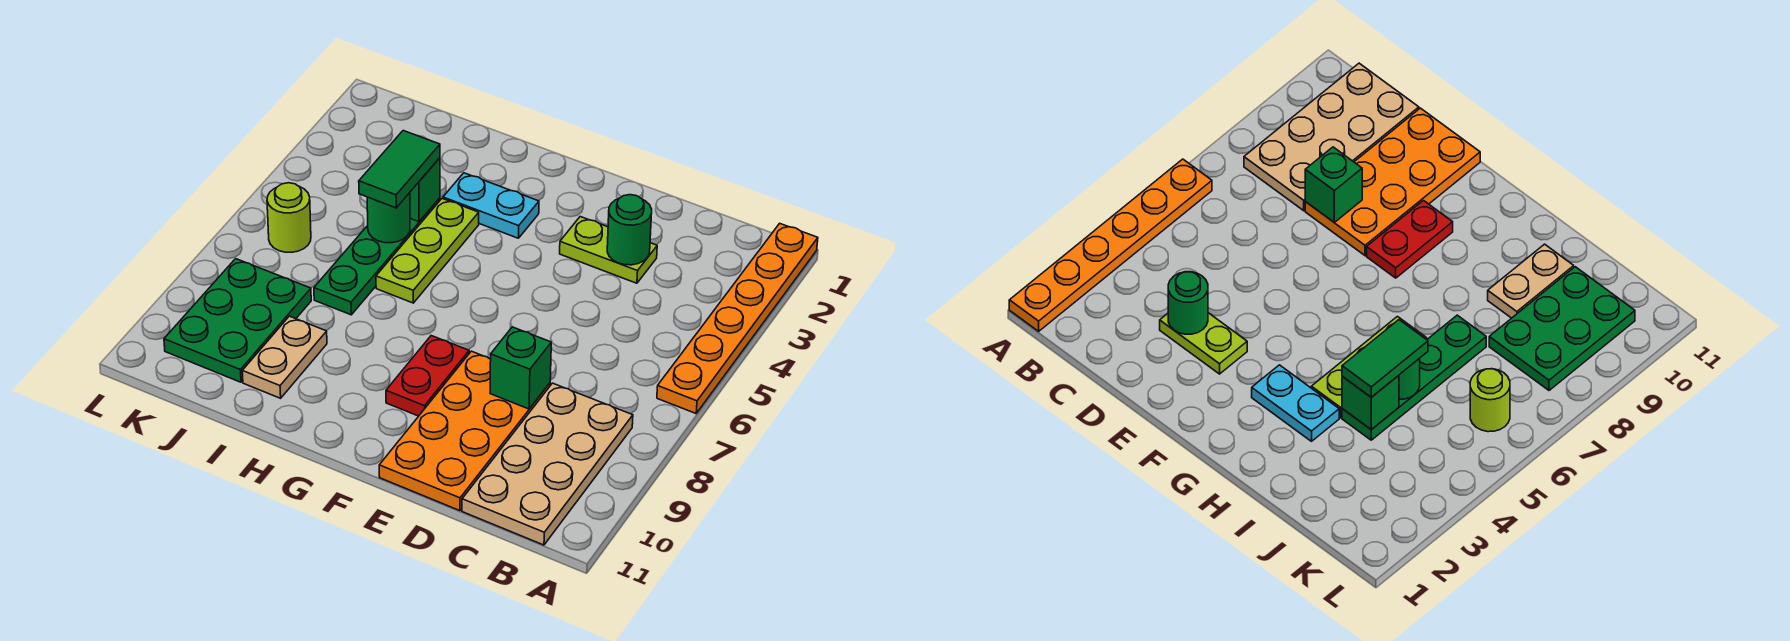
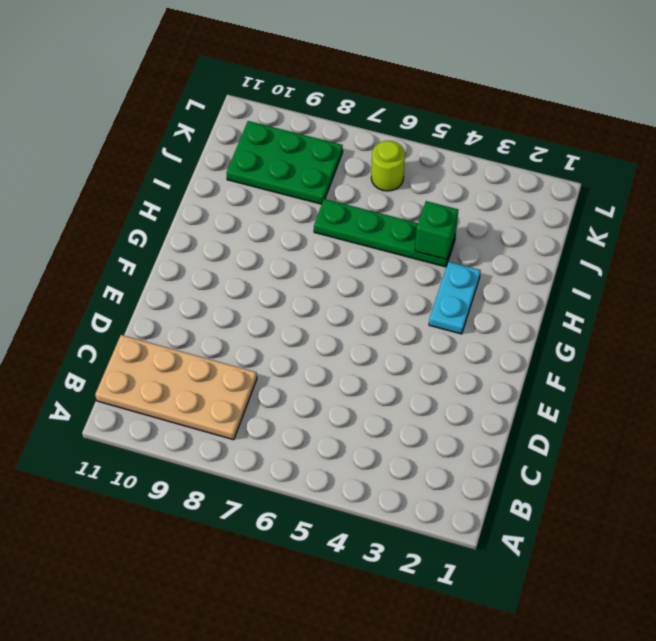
none -> orange plate A1:A6 level 1
none -> lime plate D3:E3 level 1
none -> orange plate D8:E11 level 1

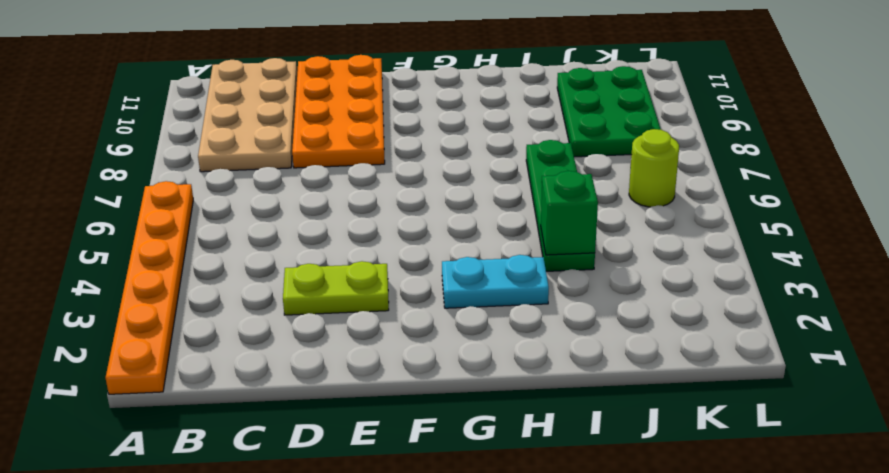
none -> red plate F8:F9 level 1
none -> lime plate H4:H6 level 1
none -> tan plate I9:I10 level 1

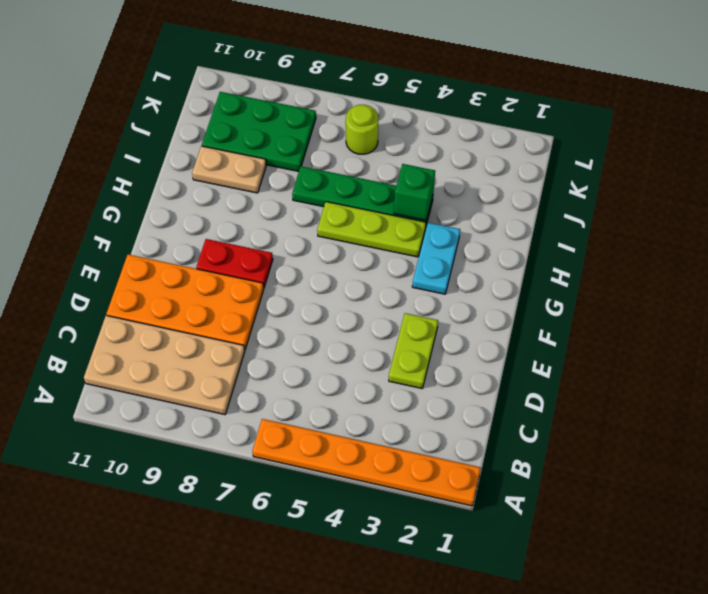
none -> green round brick D3 level 2
none -> green brick D8 level 2
none -> green round brick I5 level 2

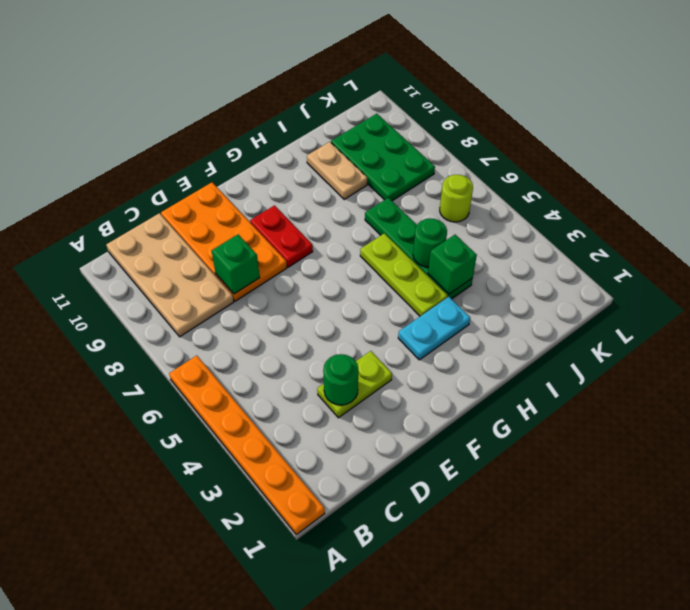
none -> green tile I4:I5 level 3

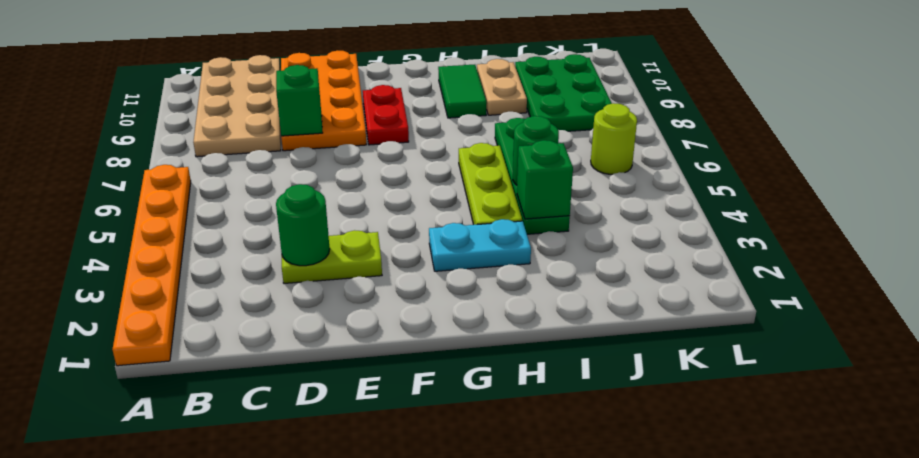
green tile H9:H10 level 1 -> green tile I4:I5 level 3

